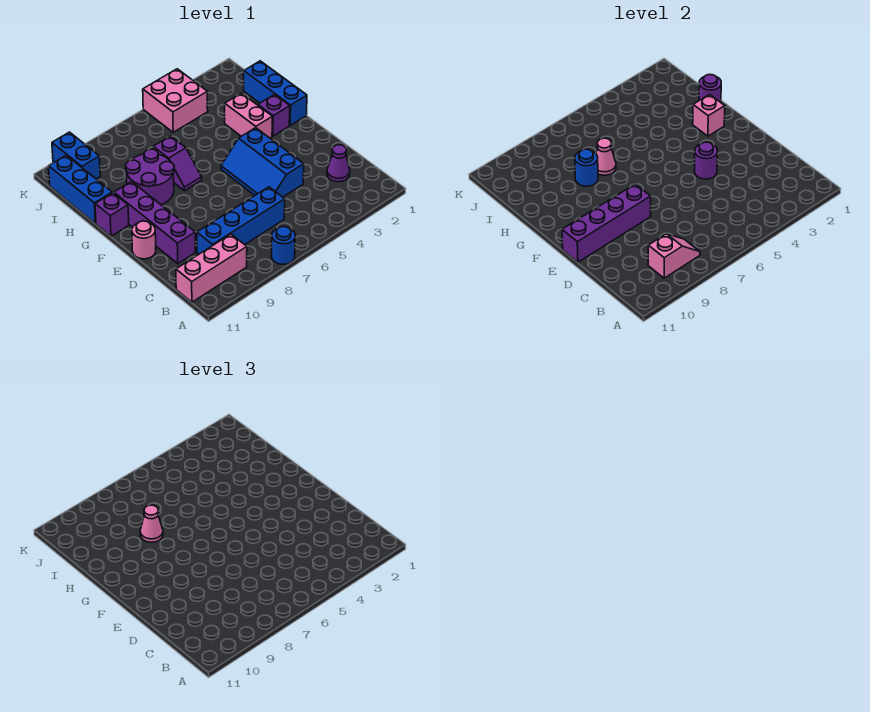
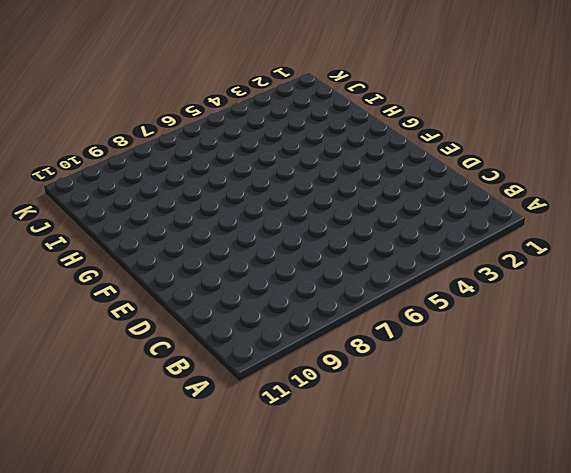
none -> blue round brick A7 level 1
none -> pink brick B9:B11 level 1
none -> purple cone C2 level 1

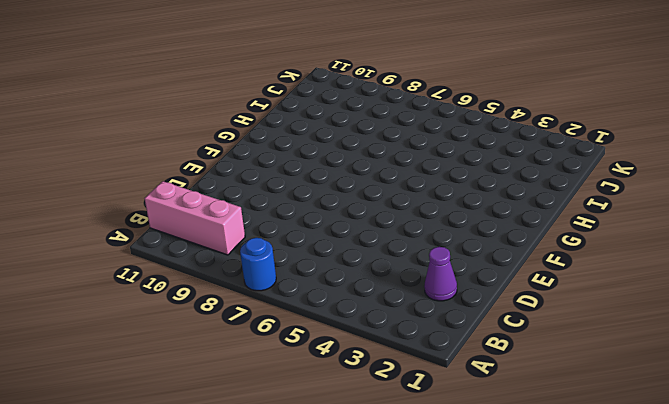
none -> blue brick C6:C9 level 1
none -> blue slope D4:F5 level 1 top 4
none -> purple brick D10:G10 level 1

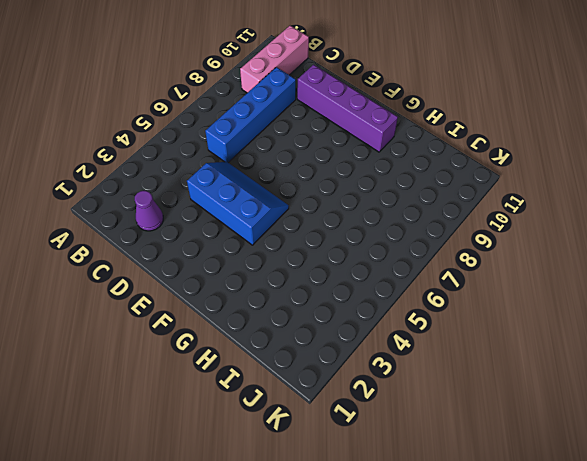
none -> blue round brick A7 level 1
none -> pink round brick E11 level 1
none -> blue brick G1:I1 level 1

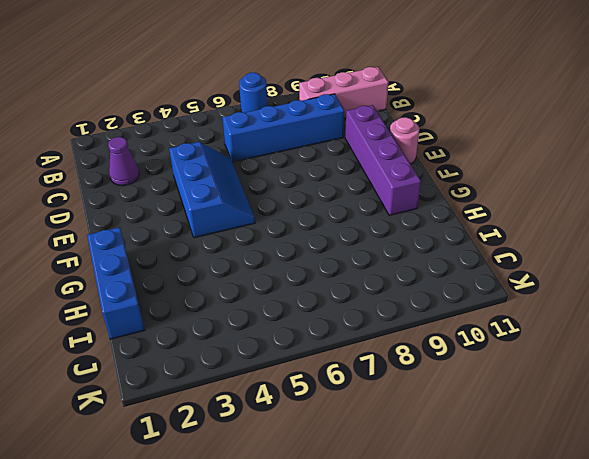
none -> purple brick G2 level 1
none -> pink brick G3:H3 level 1
none -> purple slope G7:H7 level 1 top H

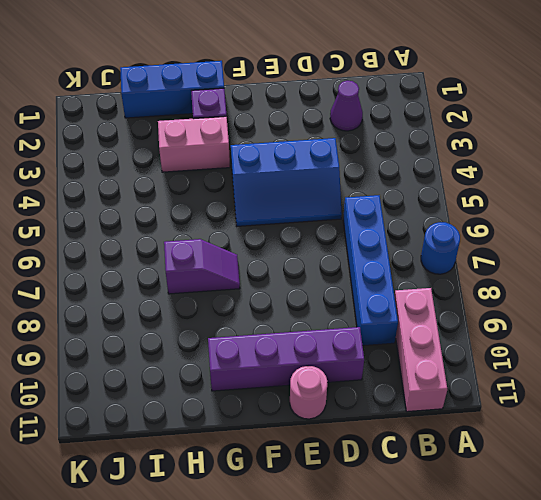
none -> purple round brick G8:H9 level 1
none -> purple brick G11 level 1
none -> blue brick H11:J11 level 1

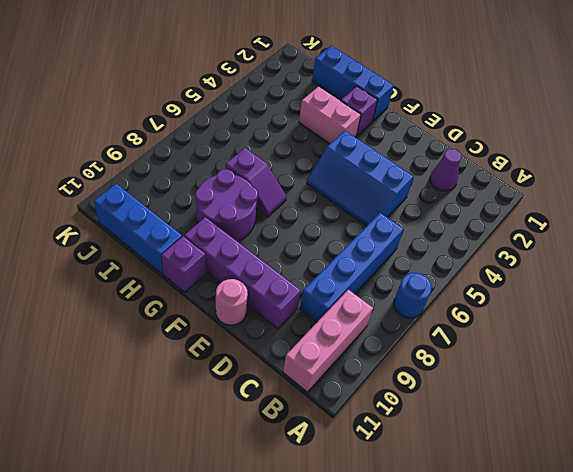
none -> pink brick J4:K5 level 1
none -> blue brick J10:K10 level 1
none -> pink slope B8:B9 level 2 top 9

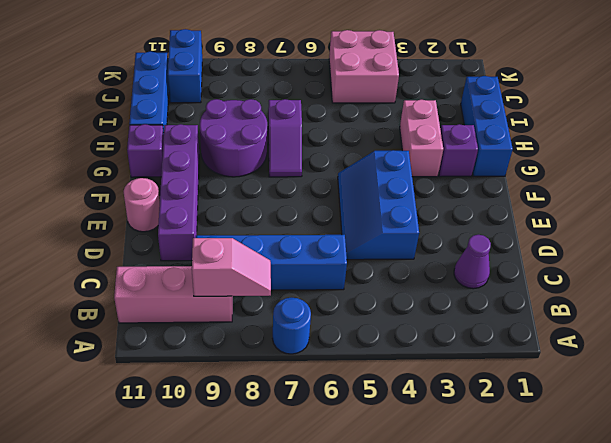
none -> purple round brick E4 level 2
none -> purple brick E8:E11 level 2
none -> pink brick G2 level 2

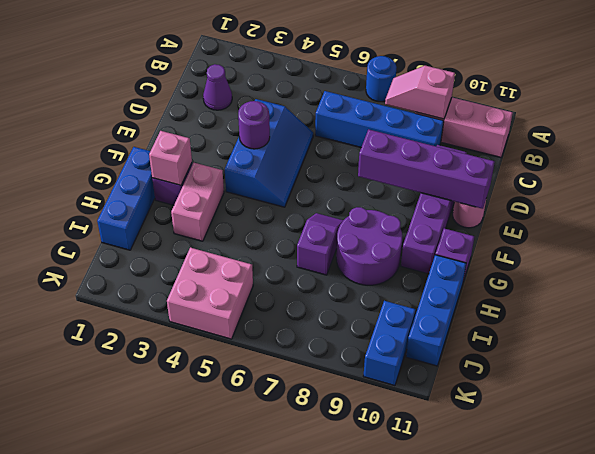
none -> purple round brick H1 level 2
none -> pink cone H7 level 2
none -> blue round brick H8 level 2

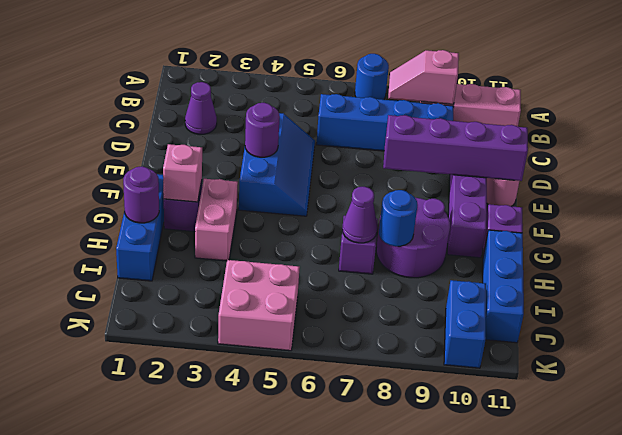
purple cone H7 level 2 -> pink cone H7 level 2
none -> pink cone H8 level 3

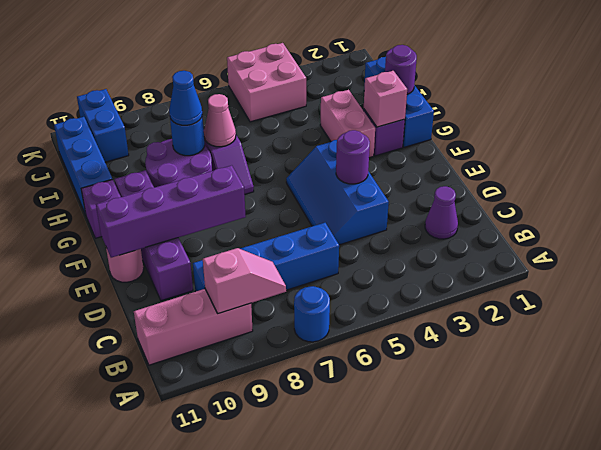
blue cone H8 level 3 -> pink cone H8 level 3

